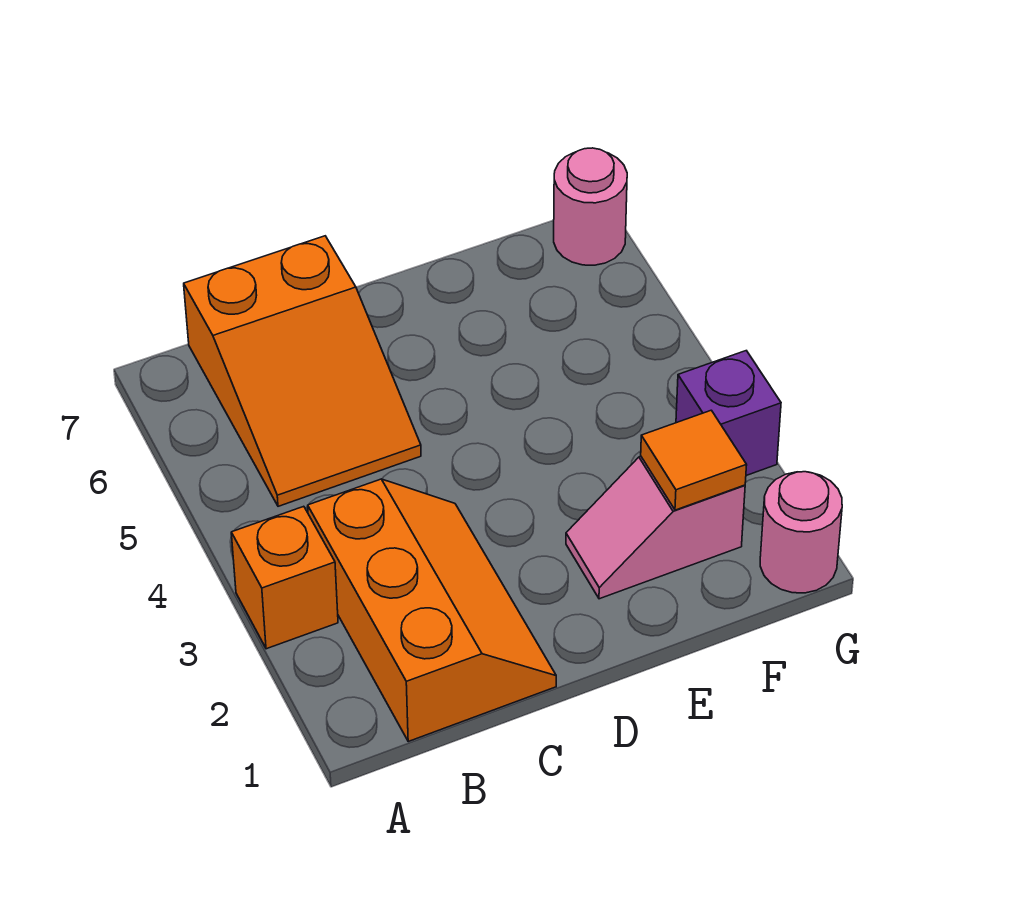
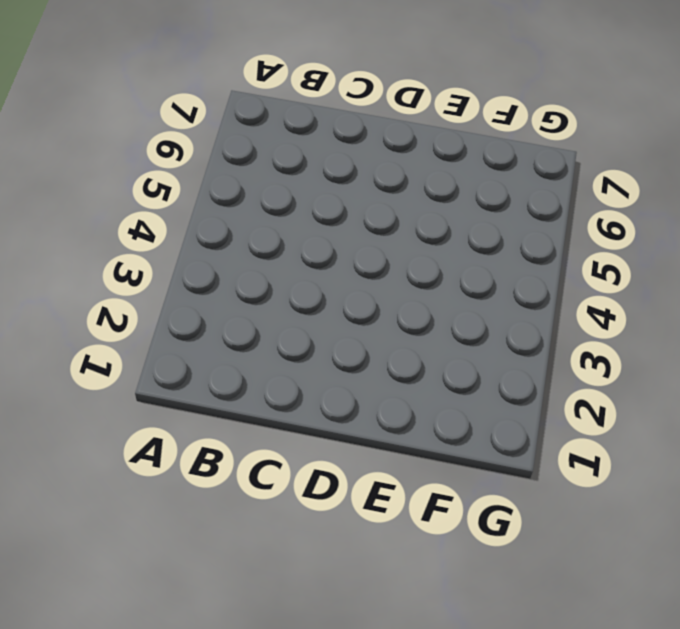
none -> orange brick A3 level 1
none -> orange slope B1:C3 level 1 top B

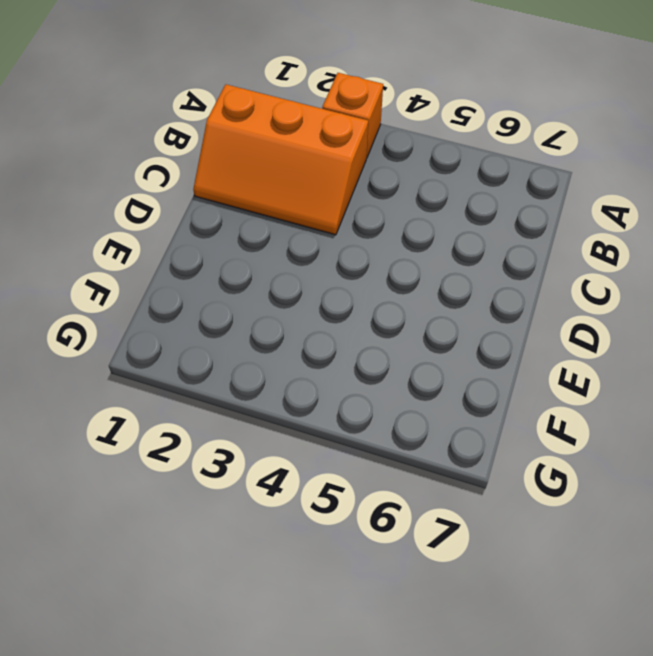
none -> orange slope B5:C7 level 1 top 7
none -> pink slope E2:F2 level 1 top F

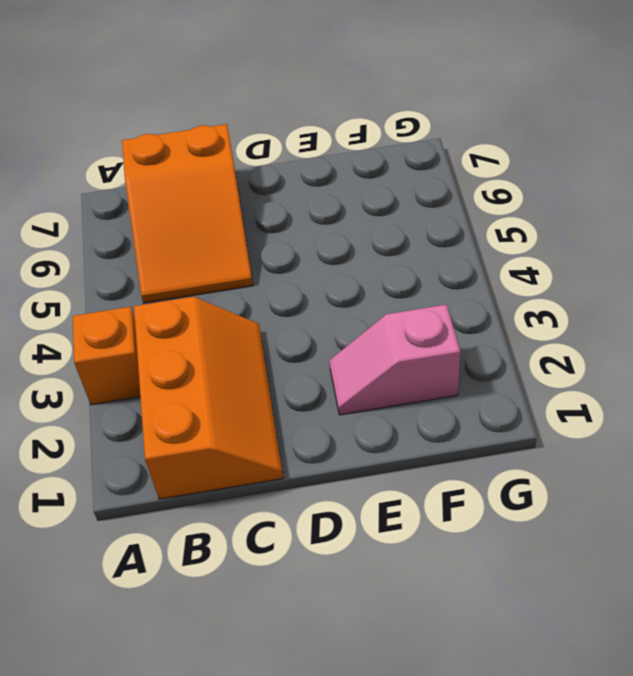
none -> pink round brick G1 level 1
none -> purple brick G3 level 1

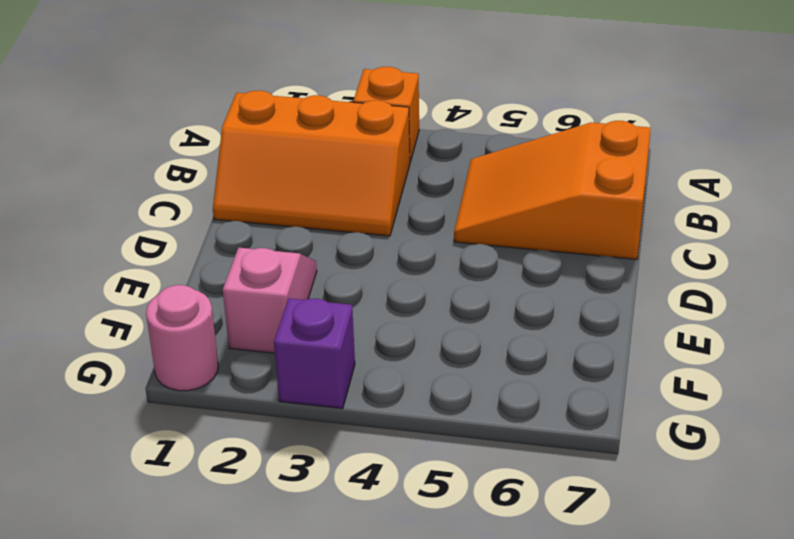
none -> pink round brick G7 level 1
none -> orange tile F2 level 2

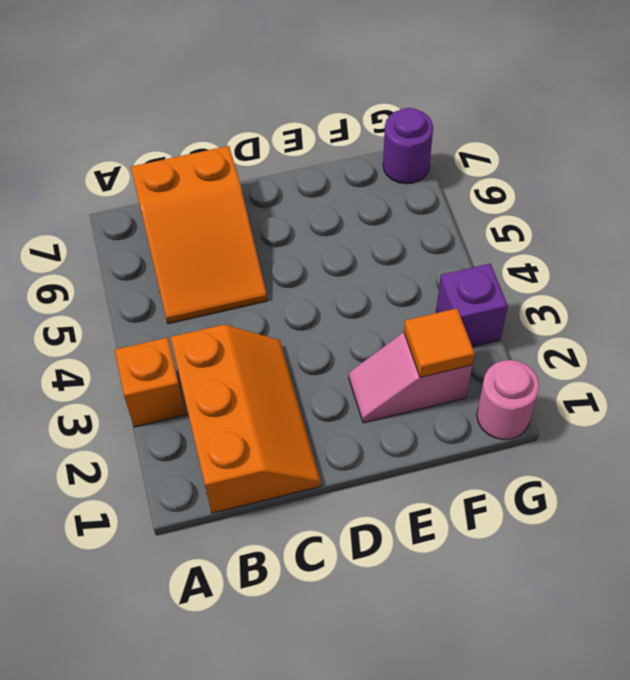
purple round brick G7 level 1 -> pink round brick G7 level 1

